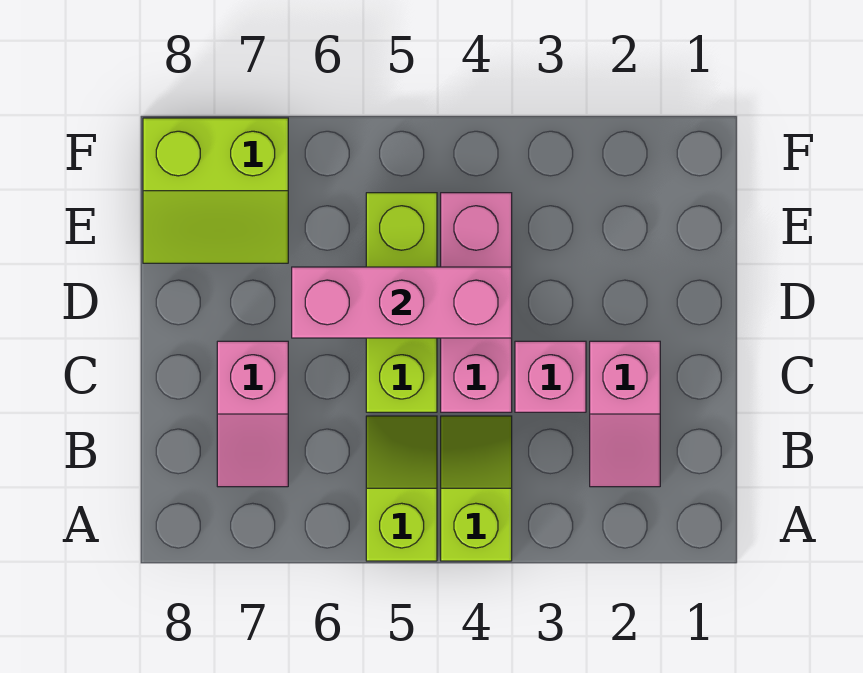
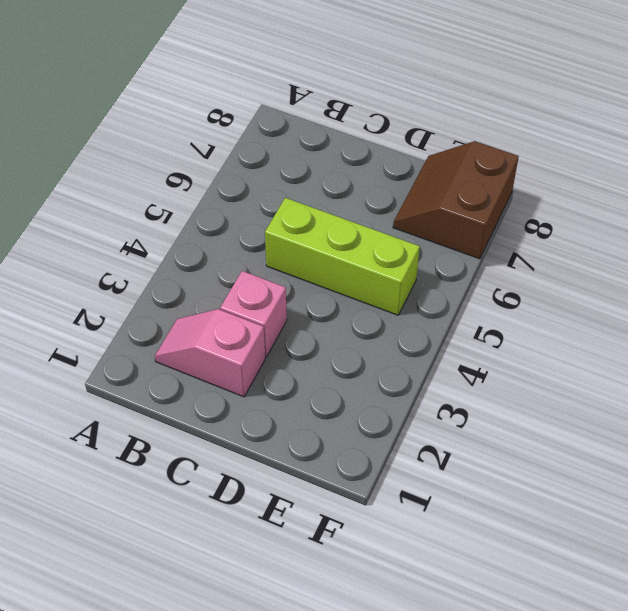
brown slope E7:F8 level 1 top F -> lime slope E7:F8 level 1 top F
none -> lime slope A4:B4 level 1 top A
none -> lime slope A5:B5 level 1 top A

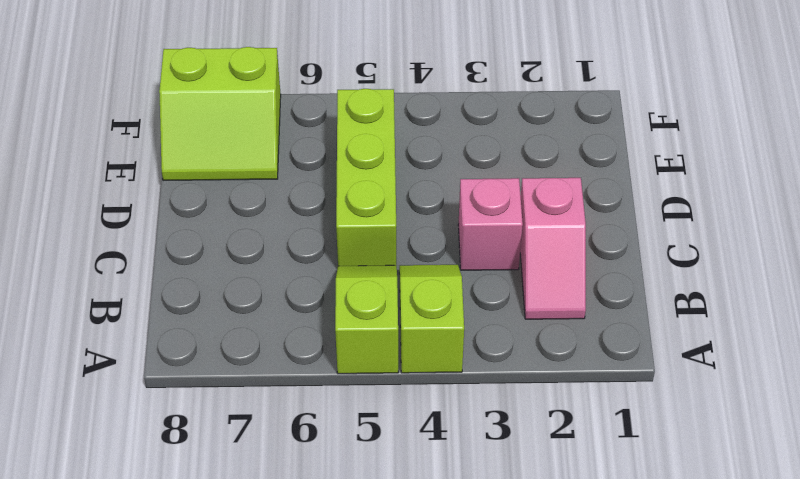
none -> pink slope B7:C7 level 1 top C
none -> pink brick C4:E4 level 1

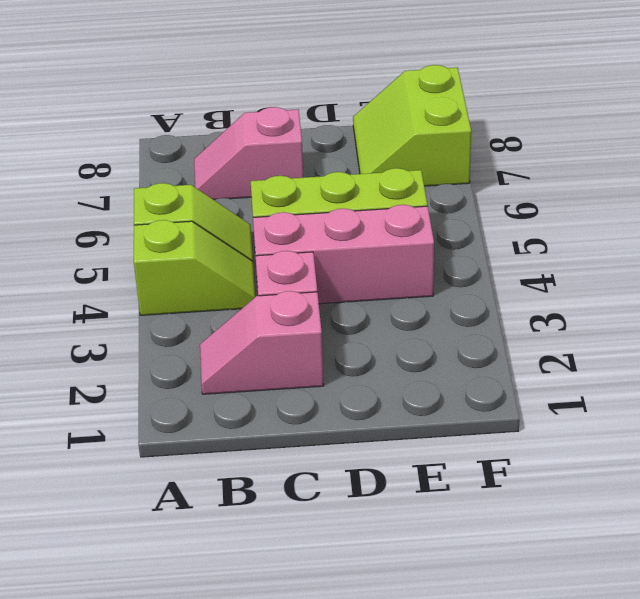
none -> pink brick D4:D6 level 2

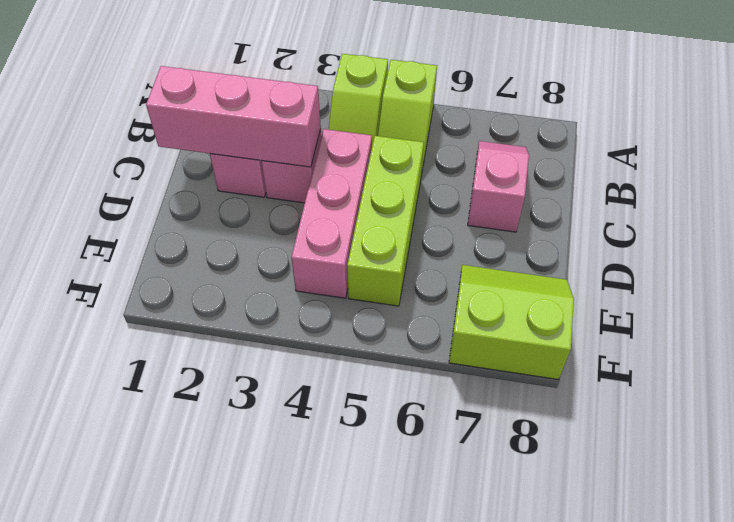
pink brick C1:C3 level 2 -> pink brick D4:D6 level 2

